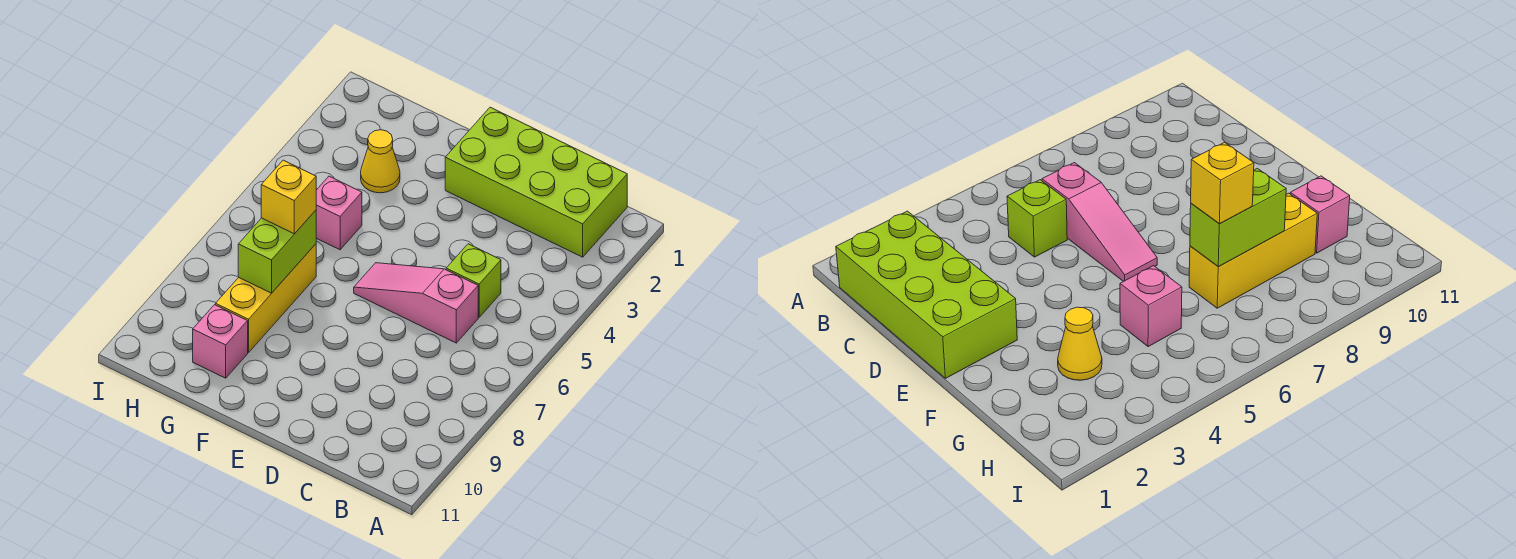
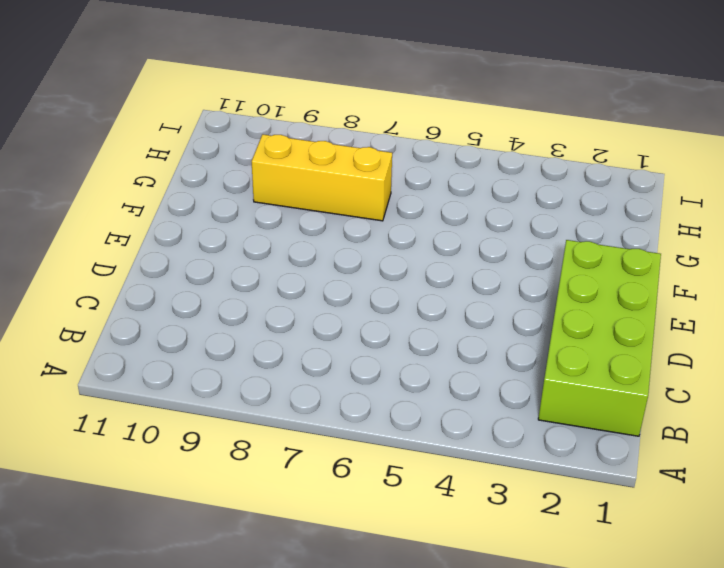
none -> lime brick C5 level 1
none -> pink slope C6:E6 level 1 top C

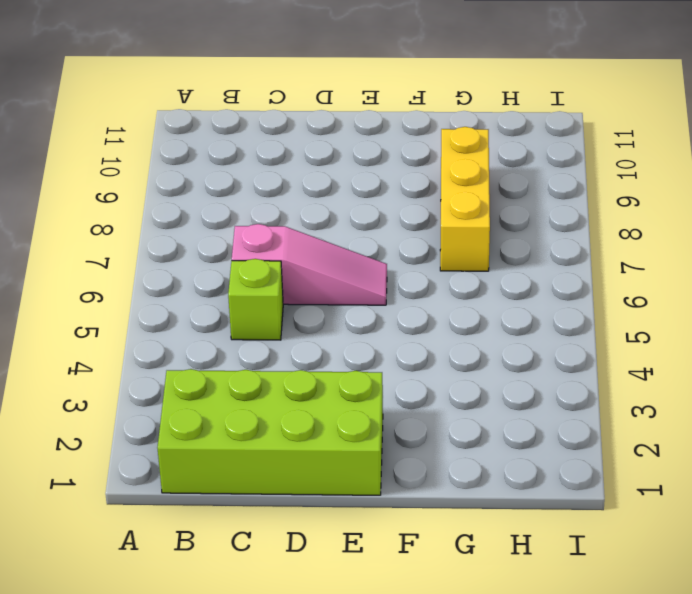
none -> yellow cone G3 level 1
none -> pink brick G5 level 1

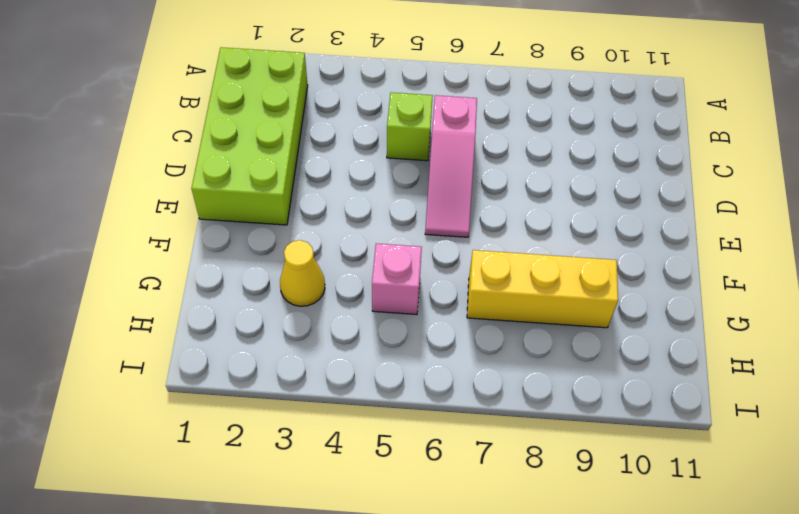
none -> pink brick G10 level 1
none -> lime brick G7:G8 level 2

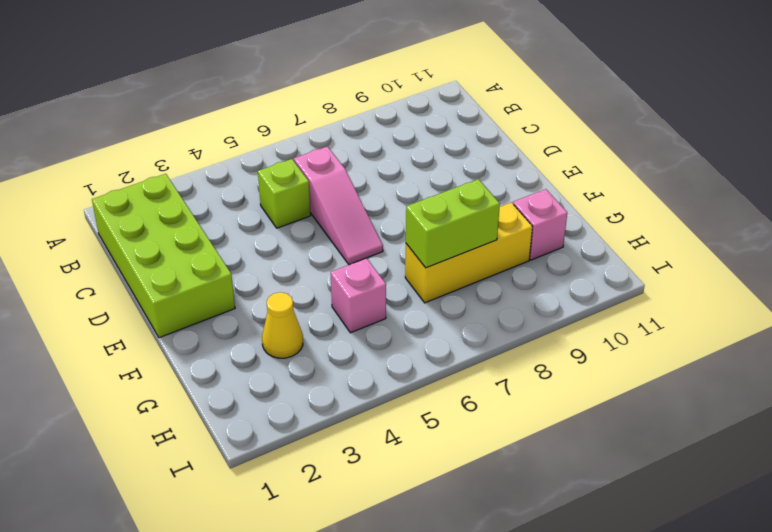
none -> yellow brick G7 level 3

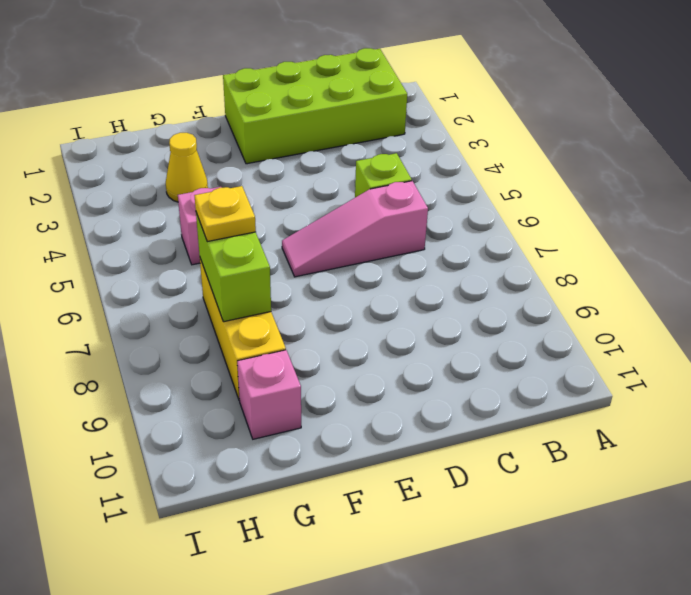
yellow plate G7 level 3 -> yellow brick G7 level 3

